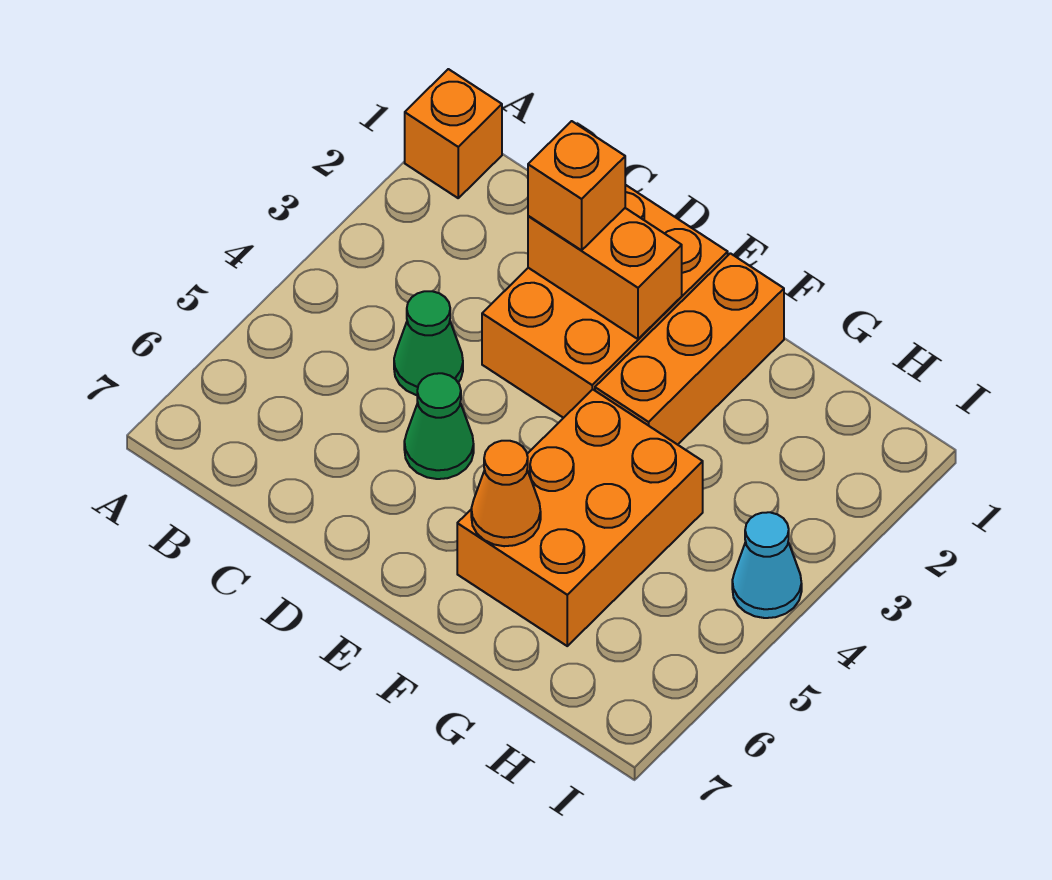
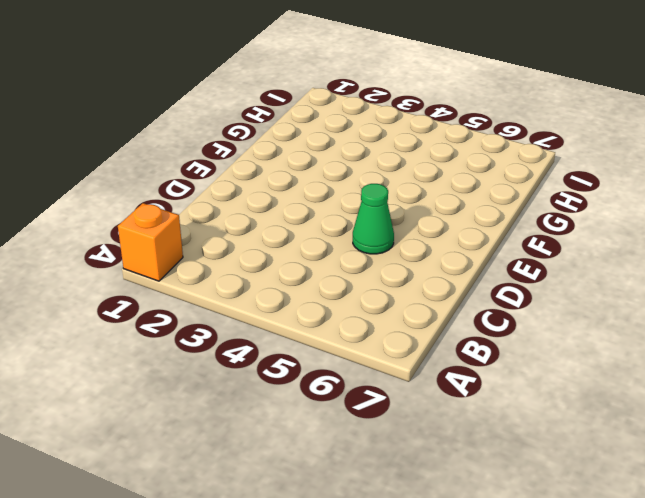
none -> green cone C4 level 1
none -> orange brick D1:E3 level 1

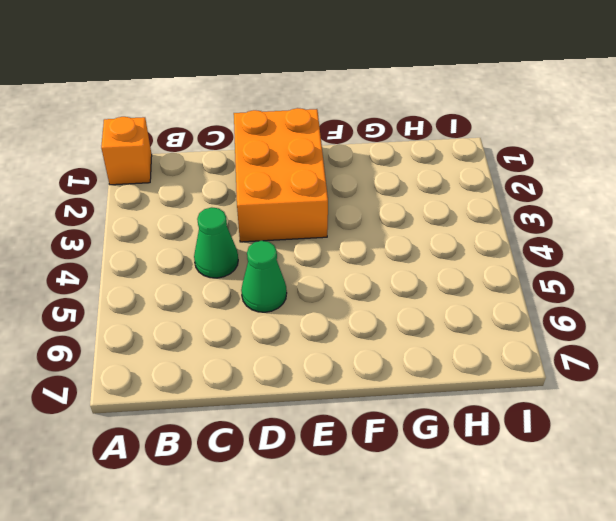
none -> orange brick F1:F3 level 1
none -> orange brick F4:G6 level 1

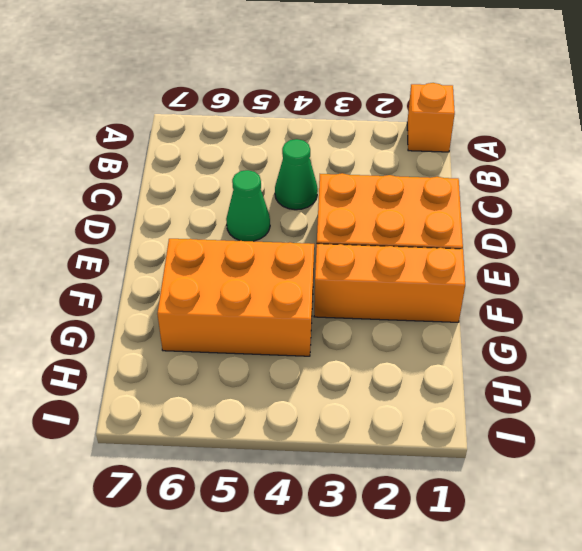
none -> cyan cone I4 level 1
none -> orange brick D2:E2 level 2

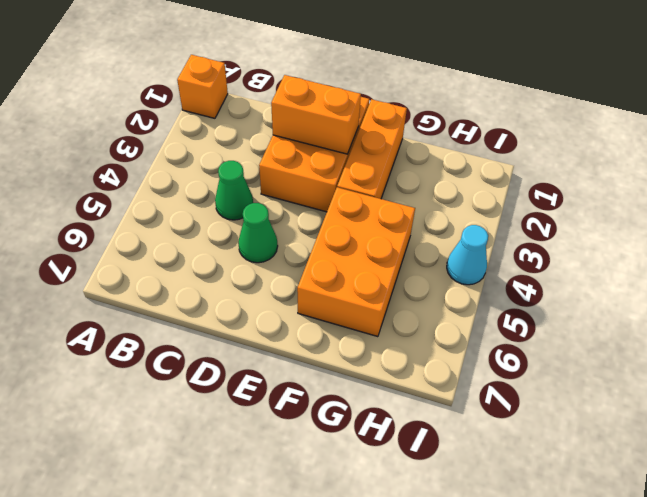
none -> orange cone F6 level 2
none -> orange brick D2 level 3

